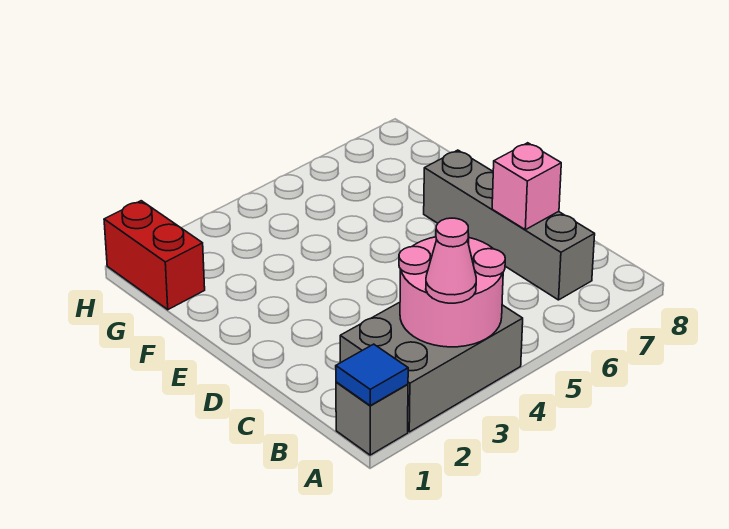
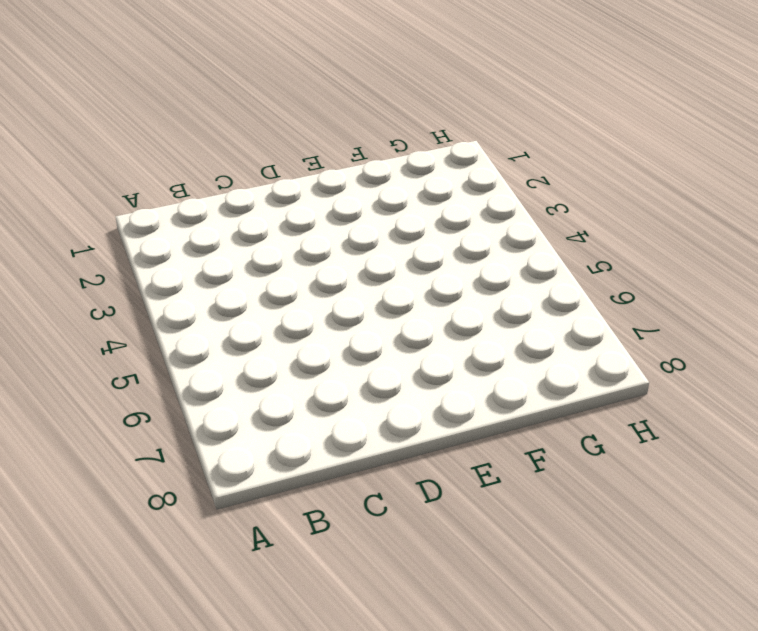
none -> grey brick A1 level 1
none -> grey brick A2:B4 level 1

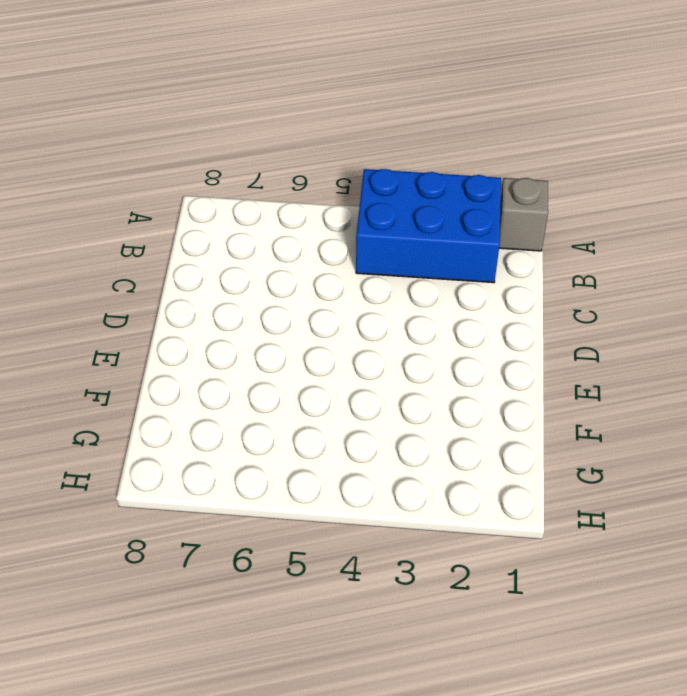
blue brick A2:B4 level 1 -> grey brick A2:B4 level 1
none -> grey brick B7:E7 level 1
none -> red brick G1:H1 level 1

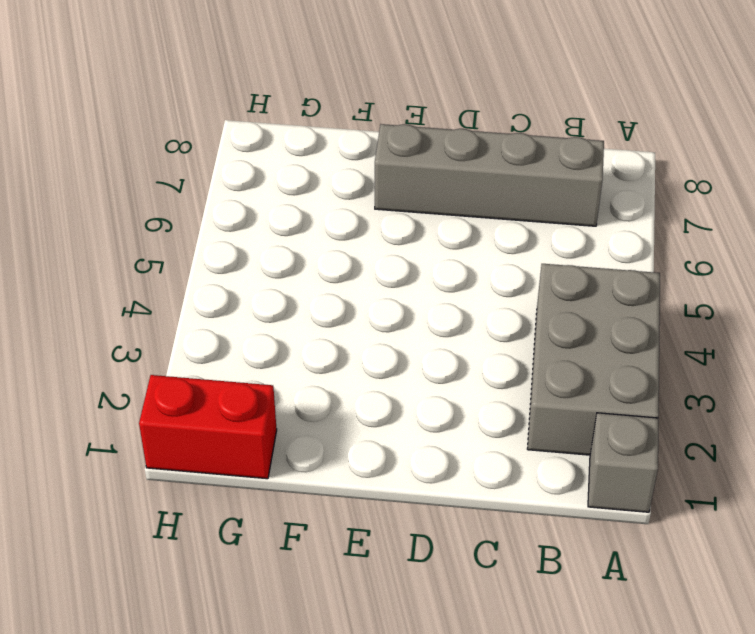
none -> blue tile A1 level 2
none -> pink round brick A3:B4 level 2

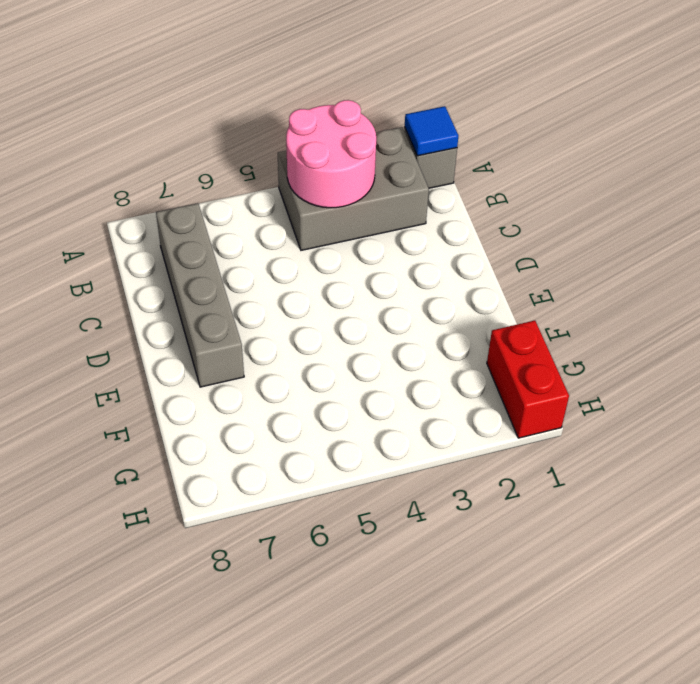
none -> pink brick C7 level 2
none -> pink cone A3 level 3

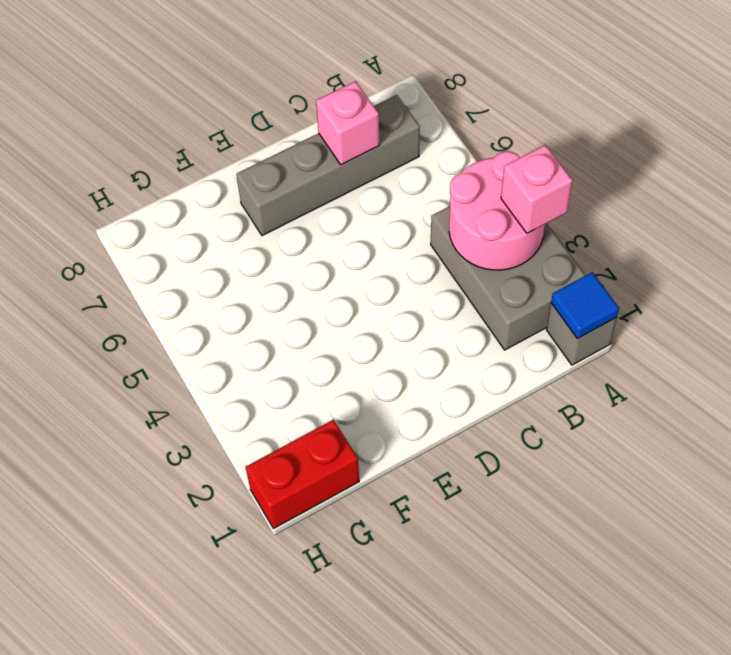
pink brick A3 level 3 -> pink cone A3 level 3

